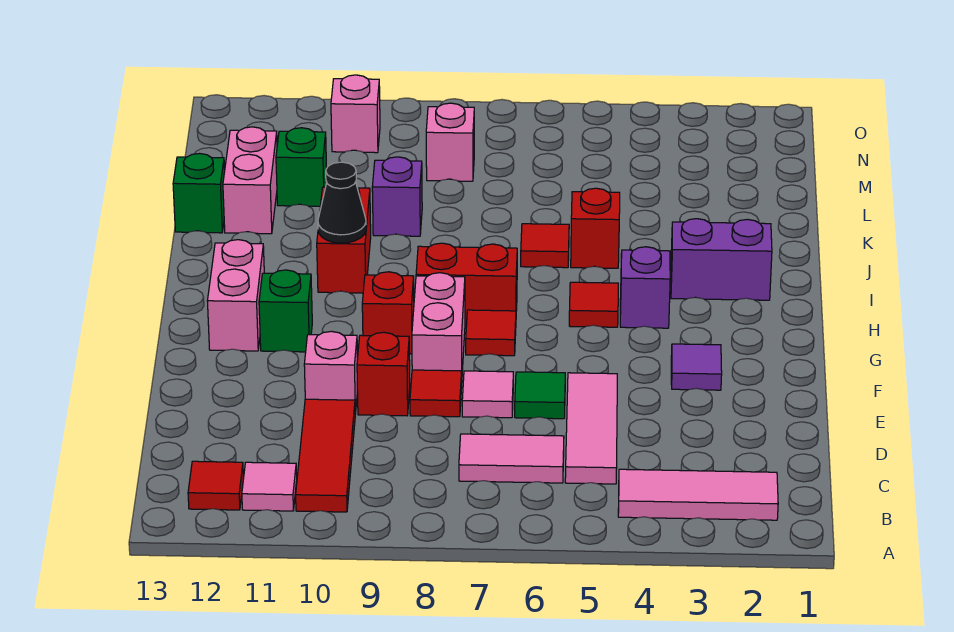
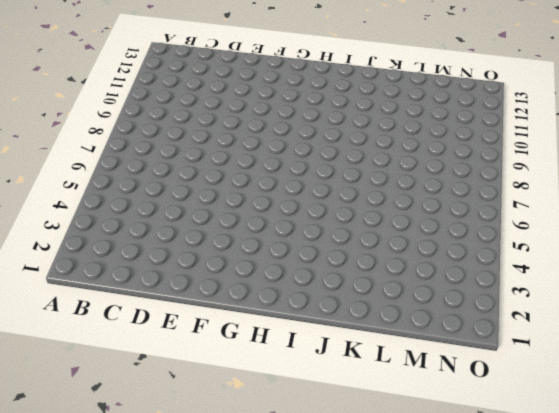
none -> pink tile B2:B4 level 1
none -> red tile B10:D10 level 1
none -> pink tile B11 level 1
none -> red tile B12 level 1

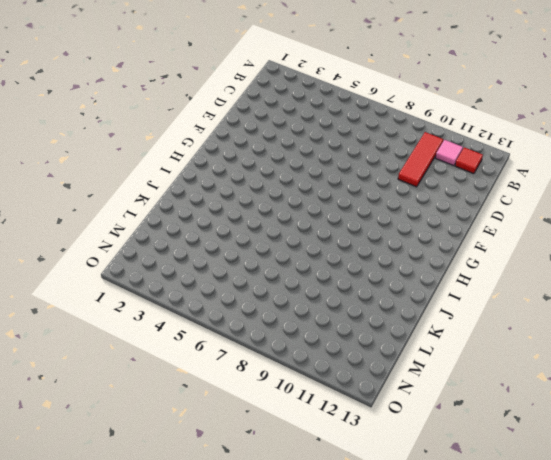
none -> pink tile B2:B4 level 1
none -> pink tile C5:E5 level 1
none -> pink tile C6:C7 level 1
none -> green tile E6 level 1

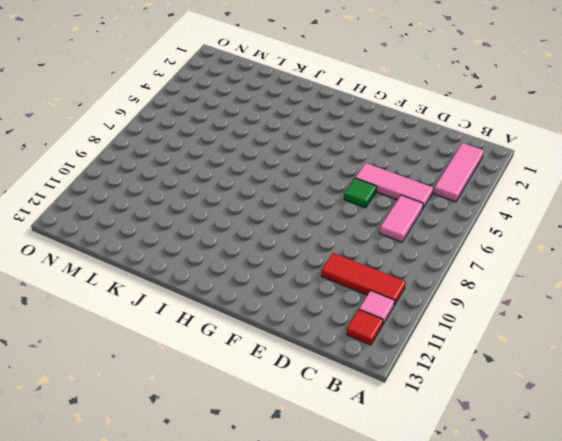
none -> pink tile E7 level 1
none -> red tile E8 level 1
none -> red brick E9 level 1
none -> pink brick E10 level 1

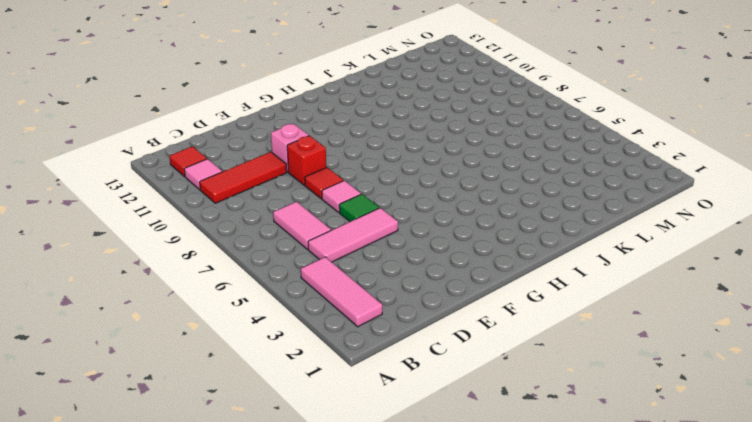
none -> purple tile F3 level 1
none -> pink brick F8:G8 level 1
none -> red tile G7 level 1
none -> red brick G9 level 1

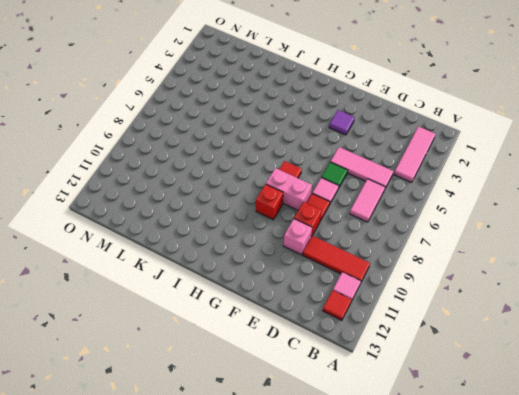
none -> green brick G11 level 1
none -> pink brick G12:H12 level 1
none -> purple brick H4 level 1
none -> red tile H5 level 1

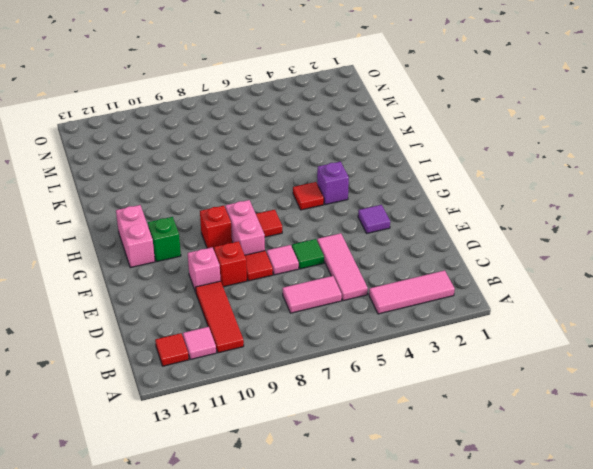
none -> red brick H7:H8 level 1
none -> purple brick I2:I3 level 1
none -> red brick I10:J10 level 1
none -> red brick J5 level 1

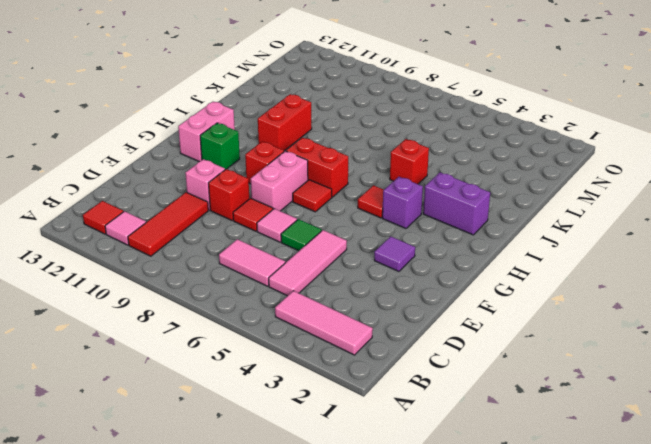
none -> red tile J6 level 1
none -> purple brick K9 level 1
none -> pink brick K12:L12 level 1
none -> green brick K13 level 1

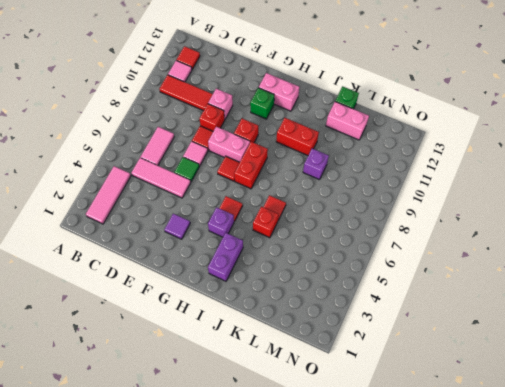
none -> green brick L11 level 1
none -> pink brick M8 level 1
none -> pink brick N10 level 1
none -> black cone I10 level 2

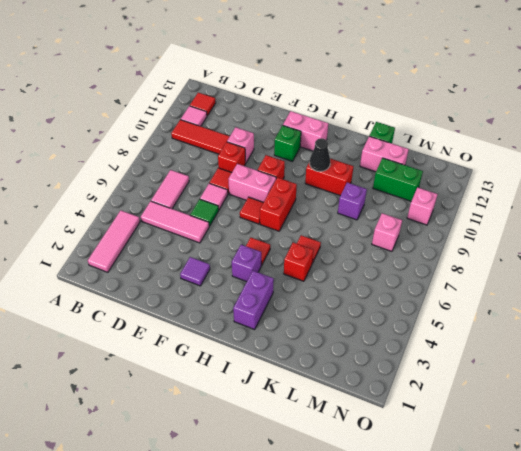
green brick L11:M11 level 1 -> green brick L11 level 1

